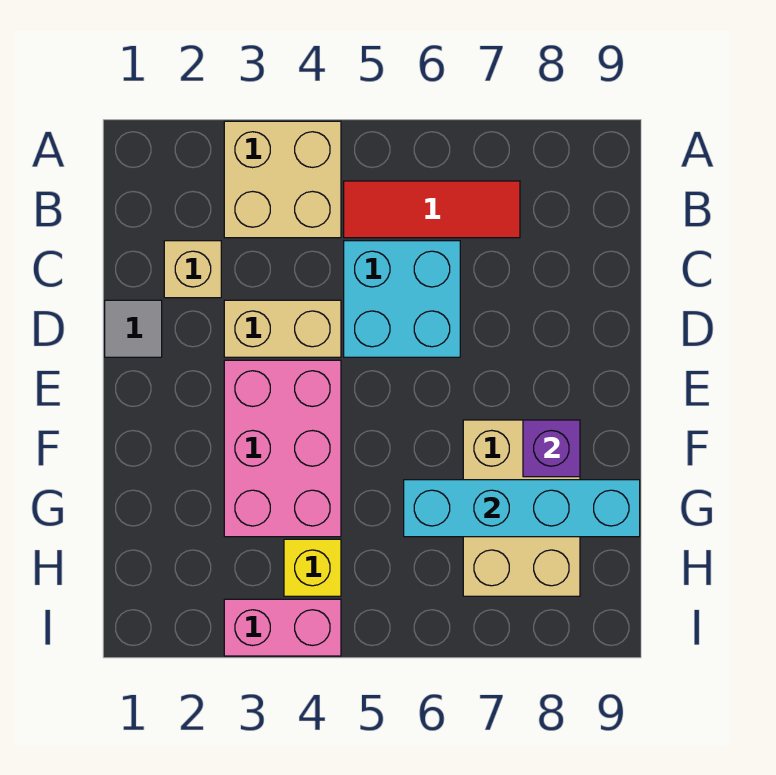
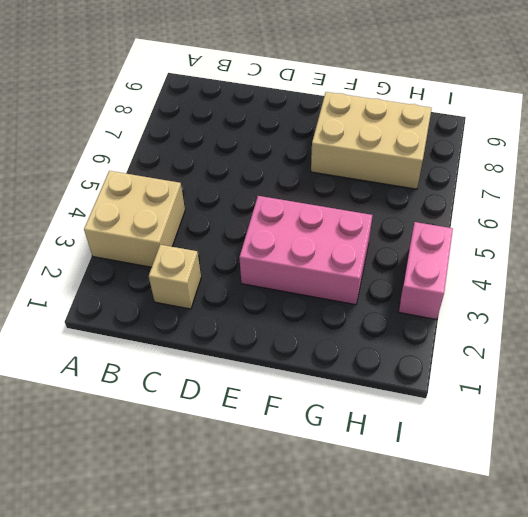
none -> red tile B5:B7 level 1
none -> cyan brick C5:D6 level 1
none -> grey tile D1 level 1

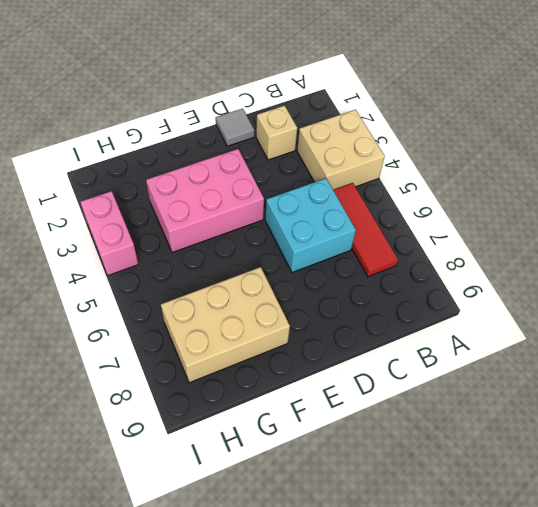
none -> tan brick D3:D4 level 1
none -> yellow brick H4 level 1
none -> purple brick F8 level 2

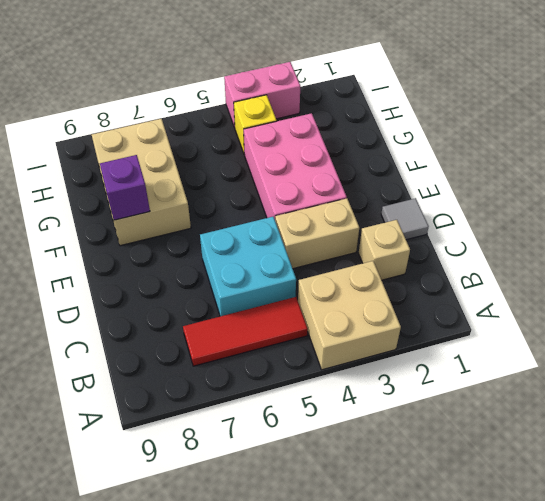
none -> cyan brick G6:G9 level 2

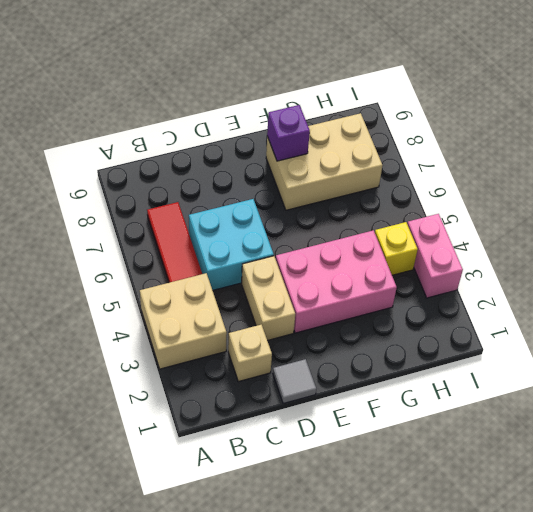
none -> cyan brick G6:G9 level 2

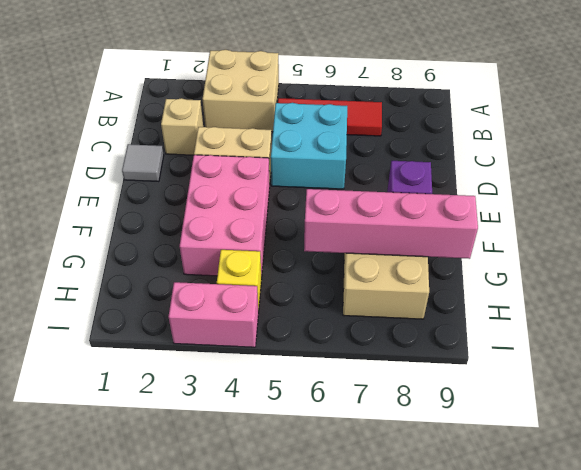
pink brick G6:G9 level 2 -> cyan brick G6:G9 level 2

